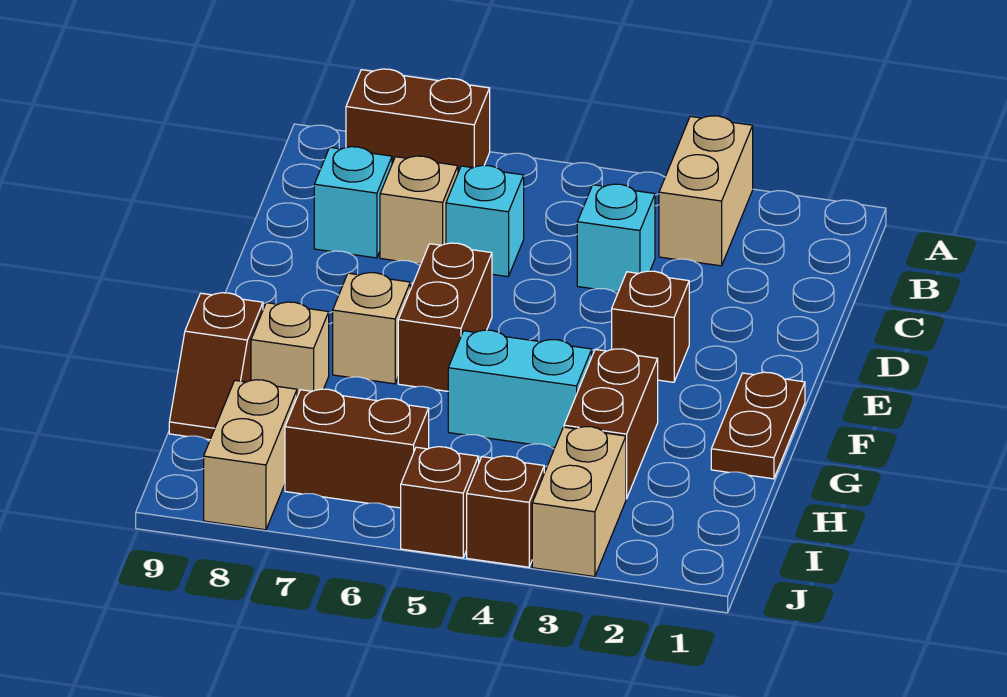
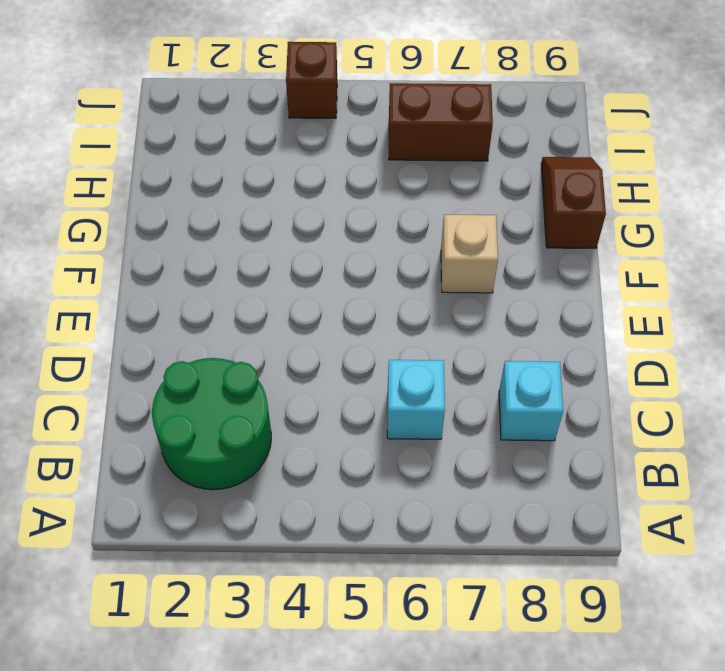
green round brick B2:C3 level 1 -> tan brick A3:B3 level 1
none -> brown brick A7:A8 level 1
none -> cyan brick C4 level 1
none -> tan brick C7 level 1

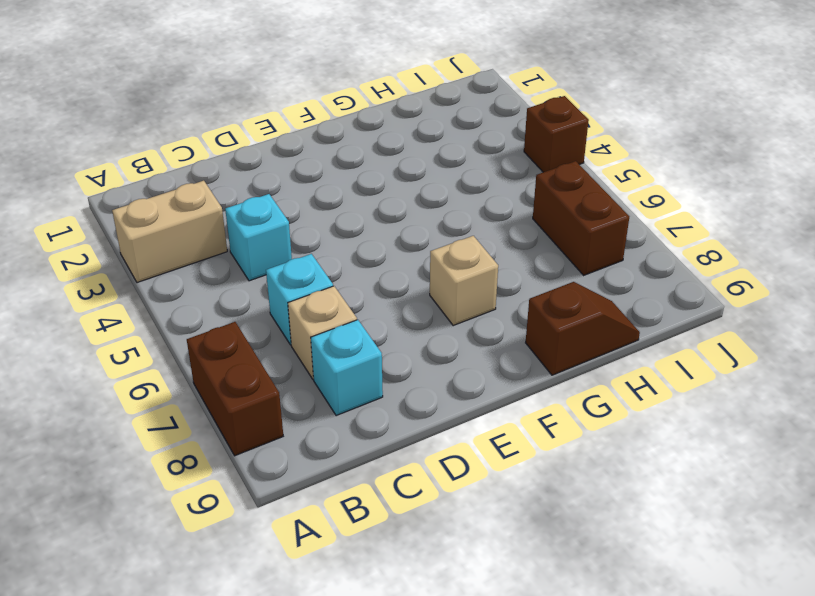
none -> brown brick E3 level 1
none -> brown brick E6:F6 level 1
none -> brown plate F1:G1 level 1

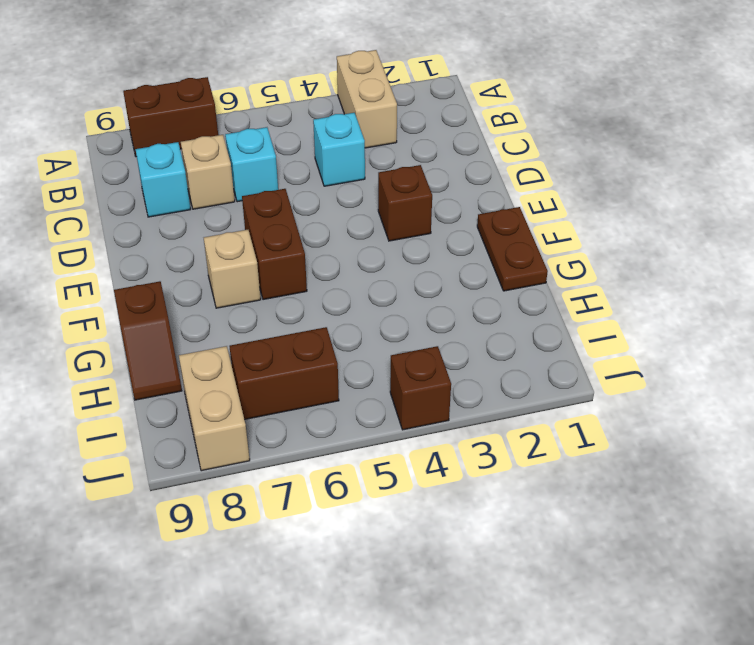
none -> brown brick G3:H3 level 1
none -> cyan brick G4:G5 level 1
none -> tan brick G8 level 1

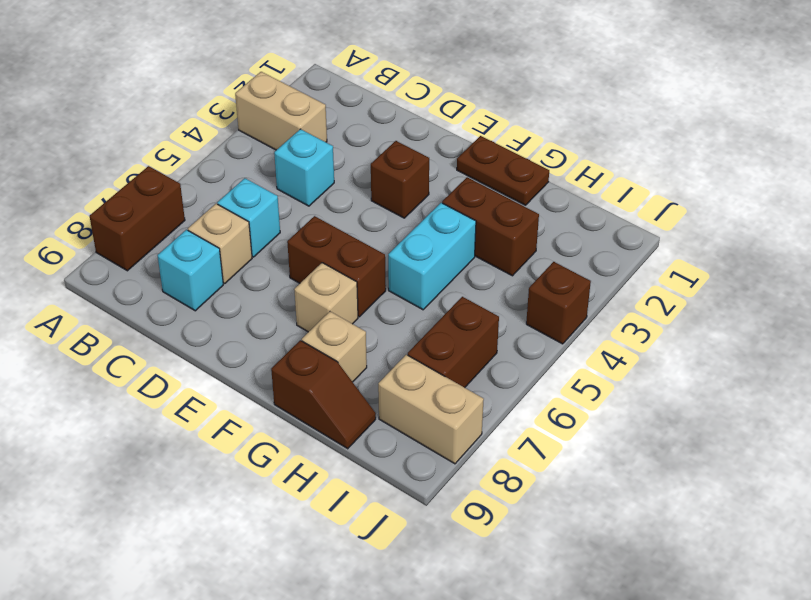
none -> tan brick I3:J3 level 1
none -> brown brick J5 level 1

